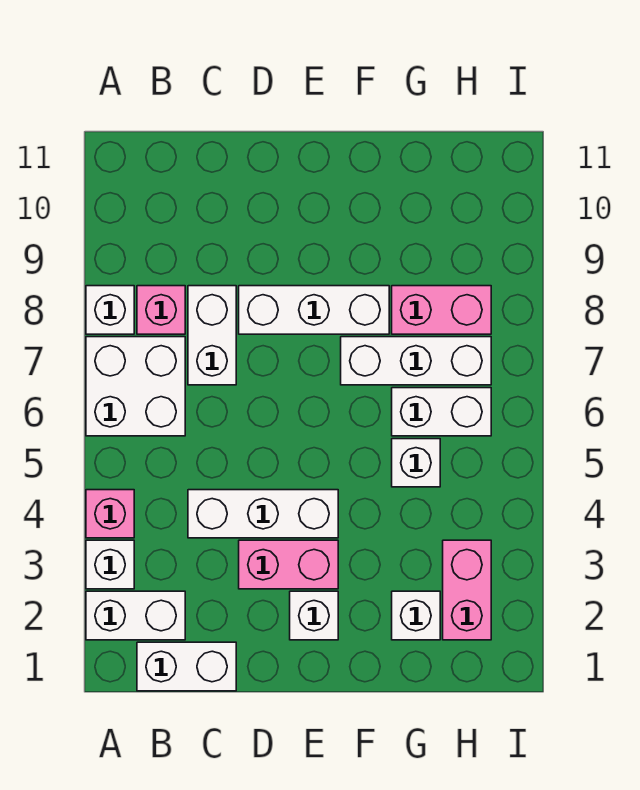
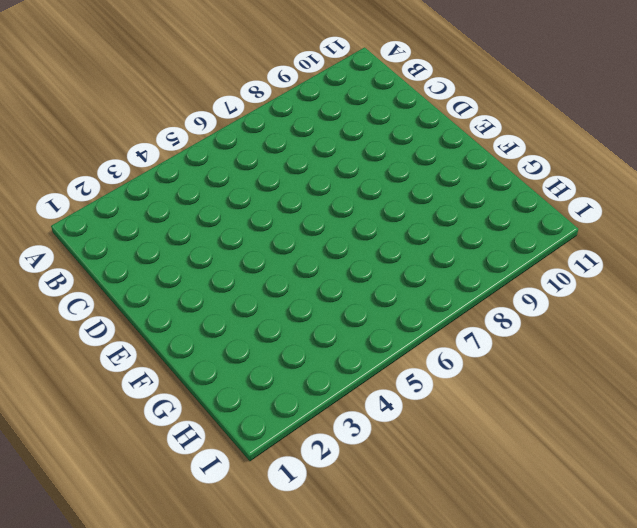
none -> white brick A2:B2 level 1
none -> white brick A3 level 1
none -> pink brick A4 level 1

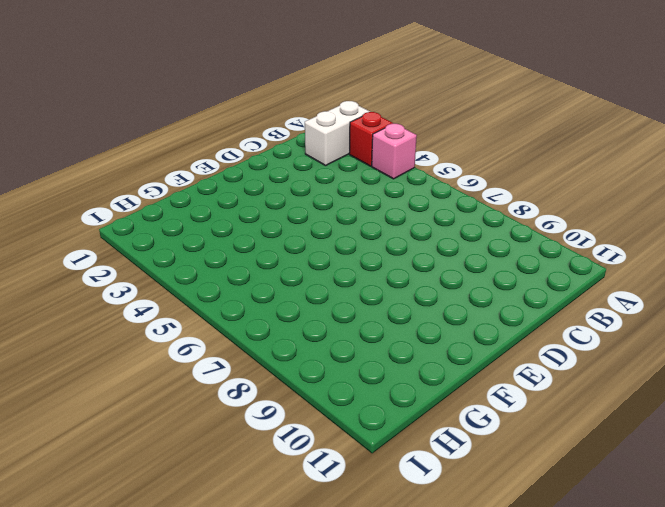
red brick A3 level 1 -> white brick A3 level 1
none -> white brick A6:B7 level 1
none -> white brick A8 level 1
none -> white brick B1:C1 level 1

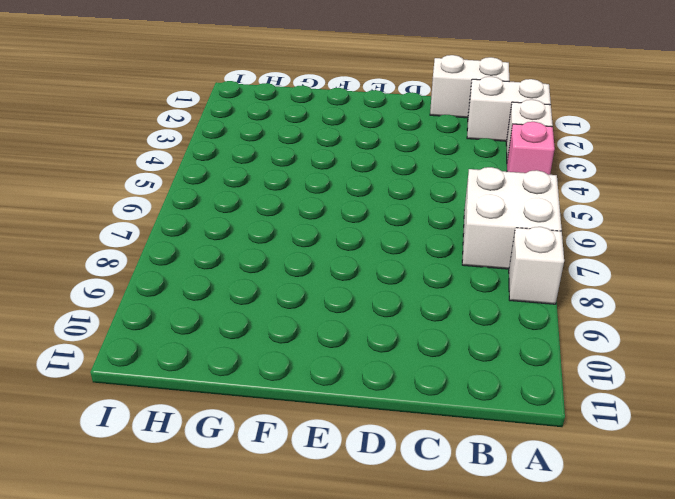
none -> pink brick B8 level 1
none -> white brick C4:E4 level 1
none -> white brick C7:C8 level 1

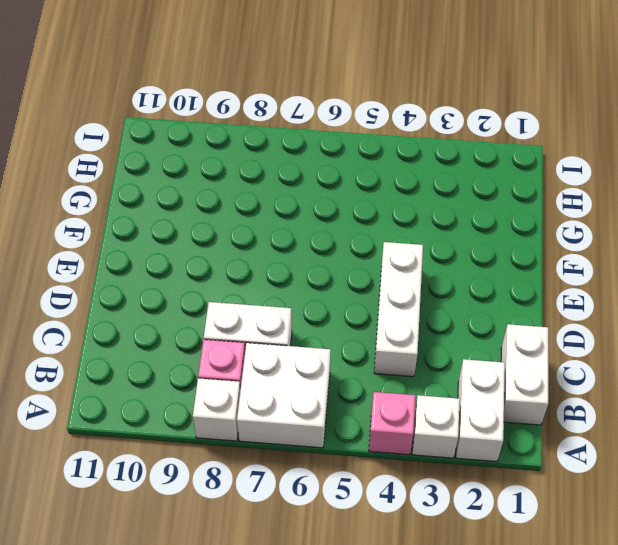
none -> pink brick D3:E3 level 1
none -> white brick D8:F8 level 1
none -> white brick E2 level 1

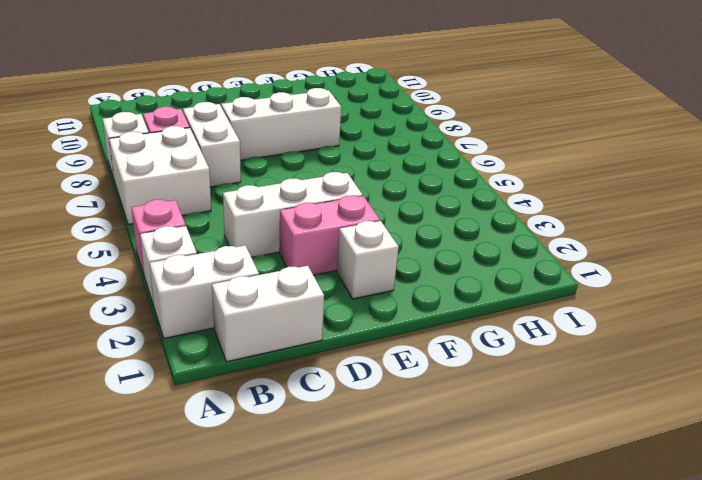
none -> white brick F7:H7 level 1
none -> white brick G2 level 1
none -> white brick G5 level 1

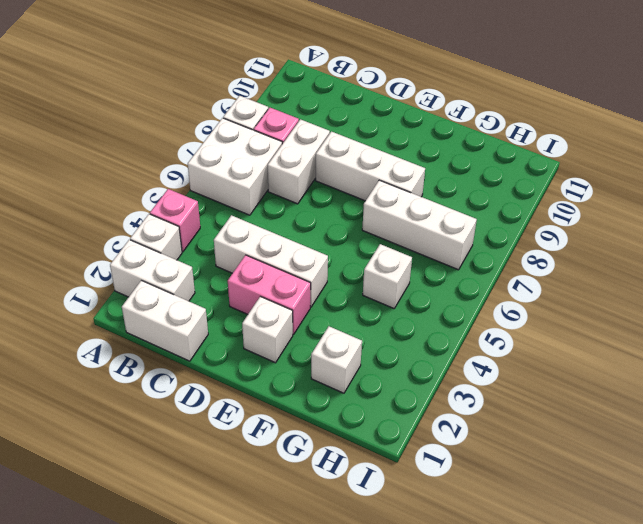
none -> white brick G6:H6 level 1
none -> pink brick G8:H8 level 1
none -> pink brick H2:H3 level 1

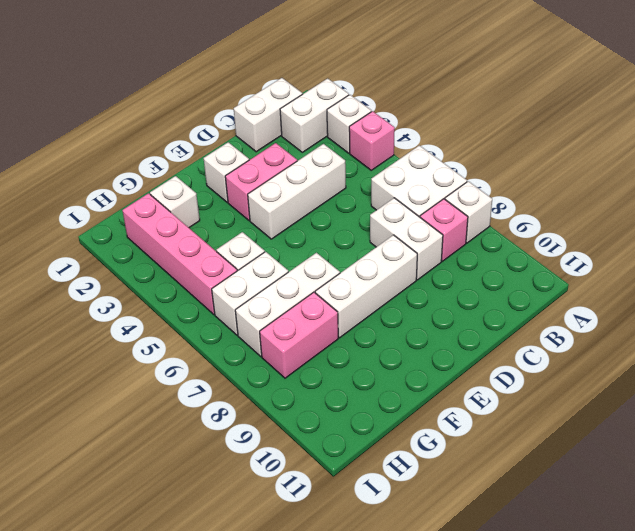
pink brick H2:H5 level 1 -> pink brick H2:H3 level 1

